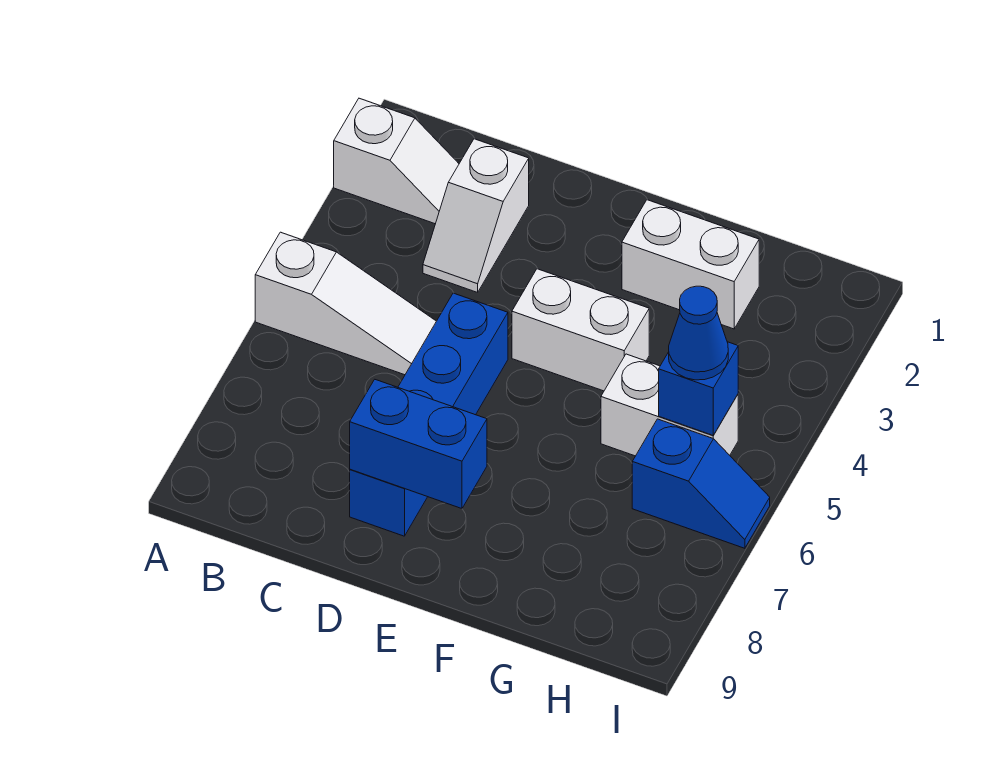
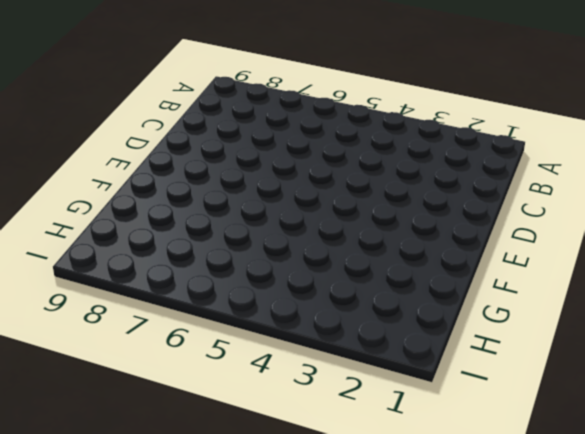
none -> white slope A2:B2 level 1 top A
none -> white slope A5:C5 level 1 top A

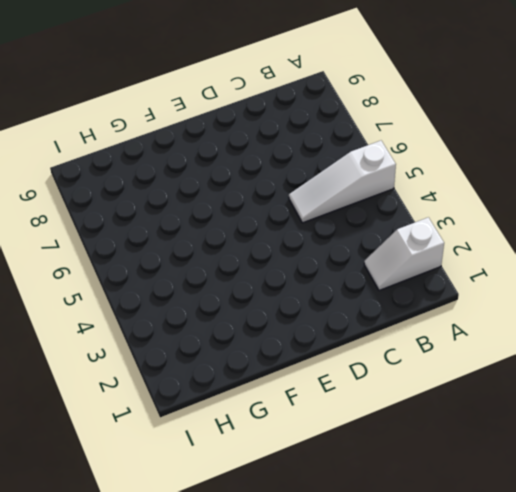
none -> white slope C2:C3 level 1 top 2
none -> blue brick D5:D8 level 1

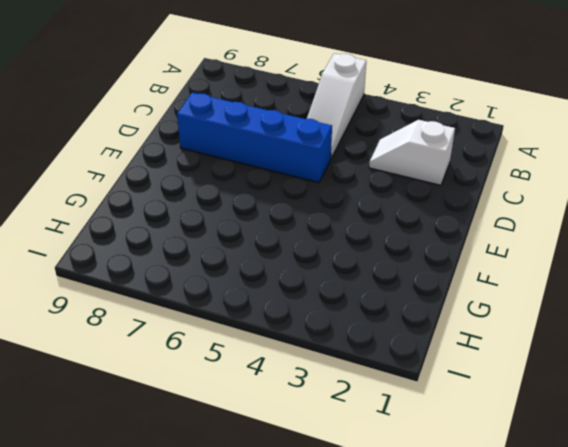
none -> white slope A2:B2 level 1 top A
none -> white brick E4:F4 level 1

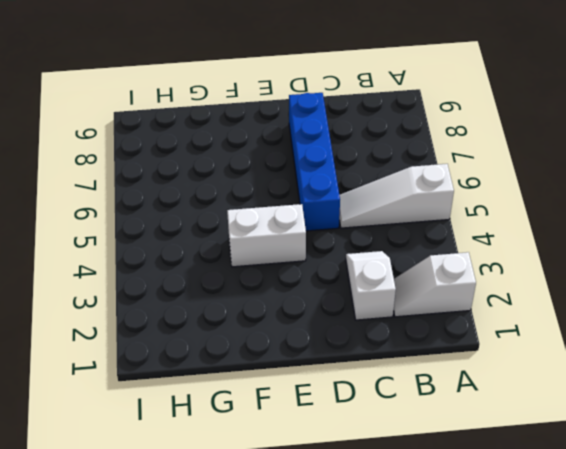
none -> white brick F2:G2 level 1
none -> white brick G5:H5 level 1

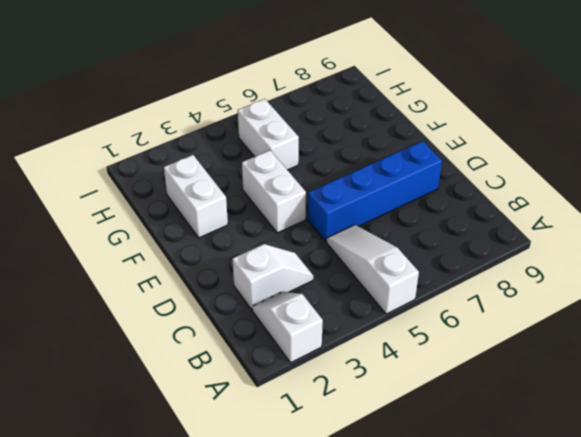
none -> blue slope H6:I6 level 1 top H
none -> blue brick D8:E8 level 2

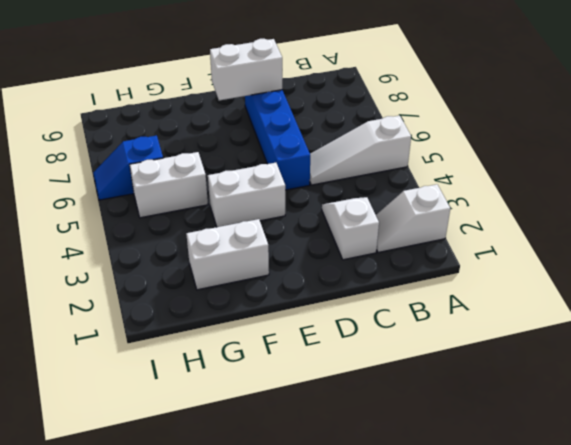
white brick D8:E8 level 2 -> blue brick D8:E8 level 2
none -> blue brick H5 level 2
none -> blue cone H5 level 3

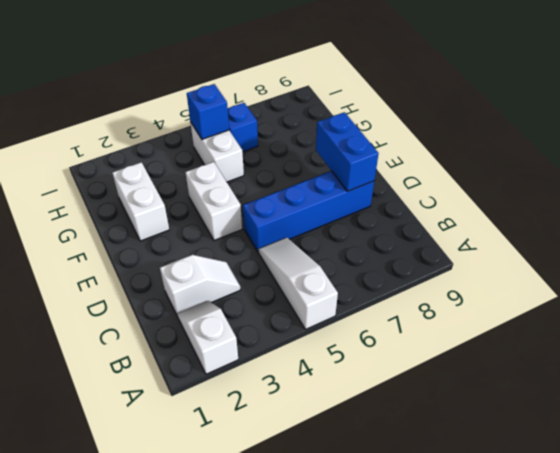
none -> blue cone H5 level 3

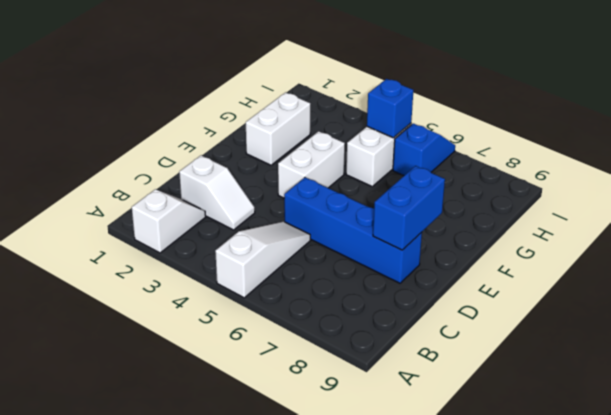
none -> blue cone H5 level 3

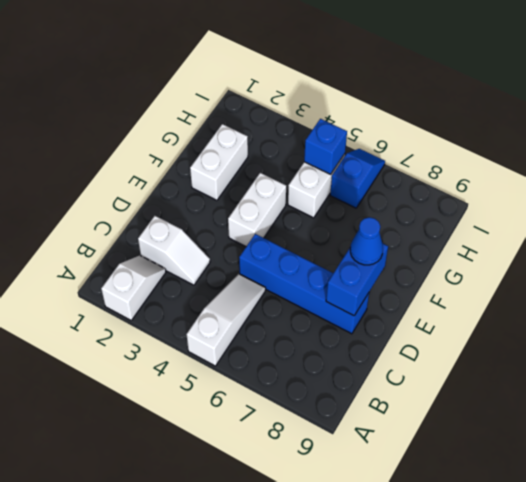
blue cone E8 level 3 -> blue cone H5 level 3

